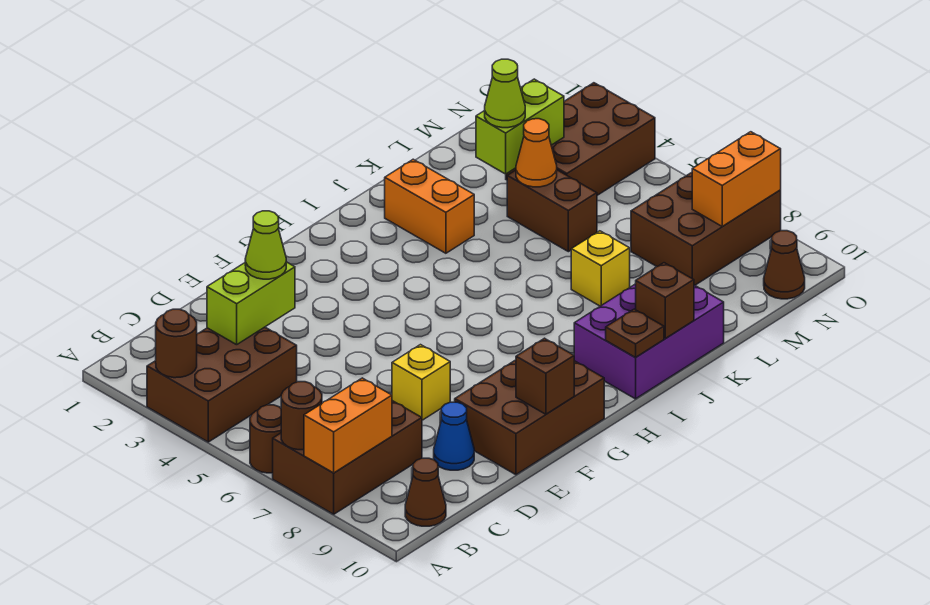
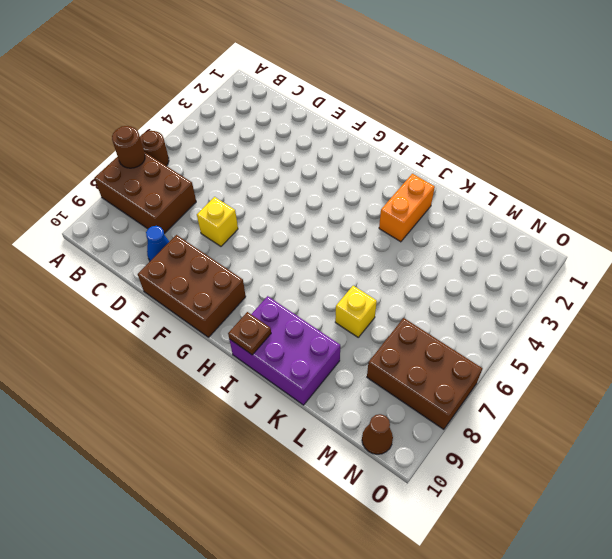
none -> brown brick A3:C4 level 1
none -> brown cone B10 level 1
none -> brown brick L4:L5 level 1

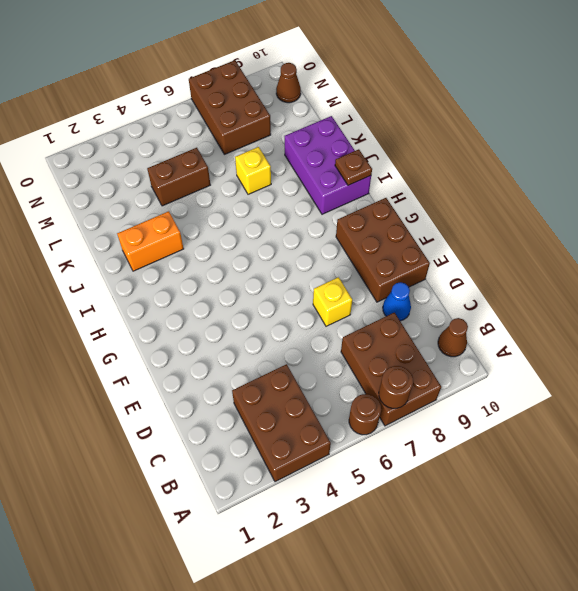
none -> brown brick M3:O4 level 1
none -> brown round brick A3 level 2
none -> orange brick A8:B8 level 2

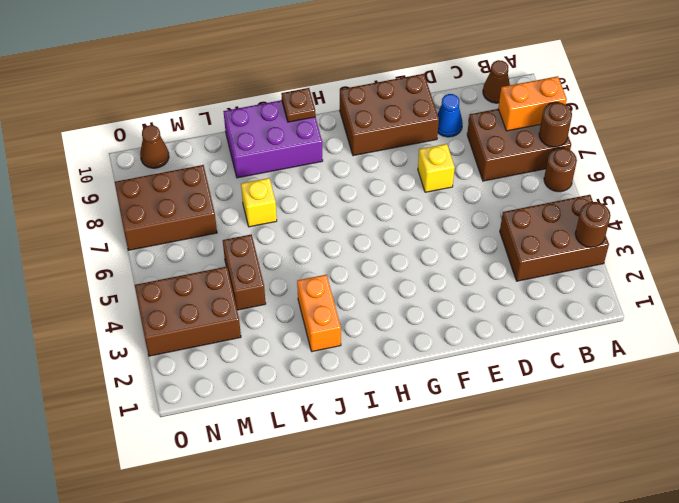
none -> lime brick C3:D3 level 2
none -> brown brick F10 level 2
none -> brown brick J10 level 2

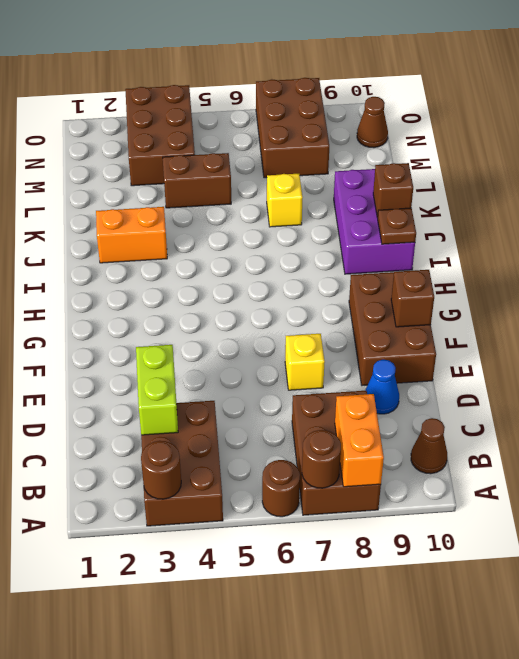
none -> lime brick L3:M3 level 2
none -> orange cone L4 level 2
none -> orange brick N8:O8 level 2

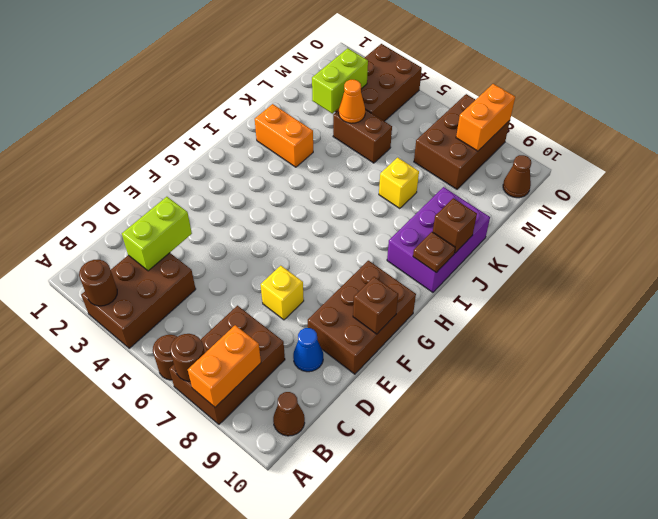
none -> lime cone D3 level 3
none -> lime cone L3 level 3

